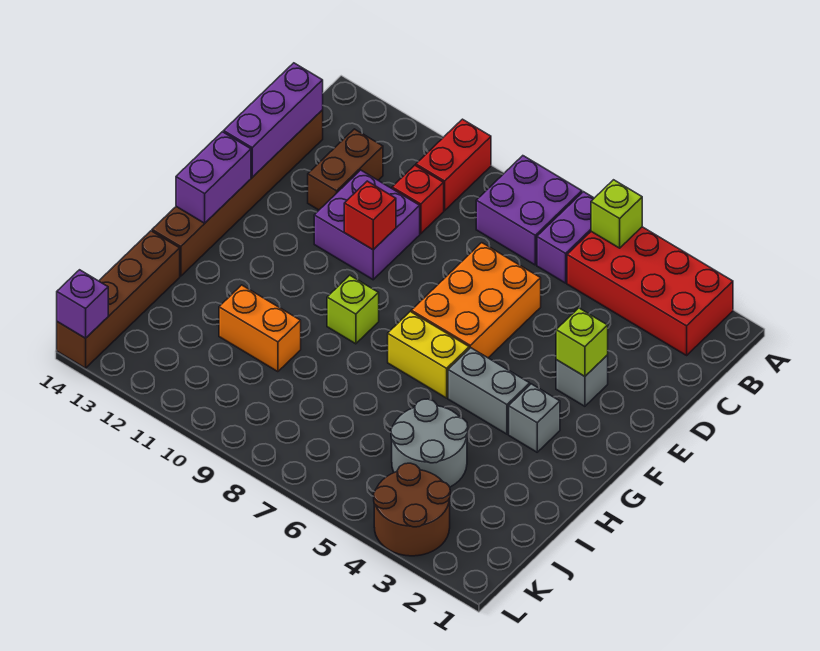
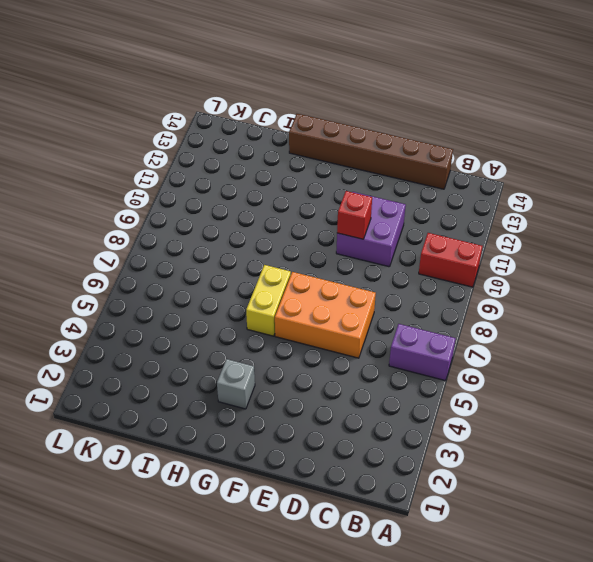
none -> red brick A2:B5 level 1
none -> purple brick A7:B8 level 1
none -> red brick C10 level 1

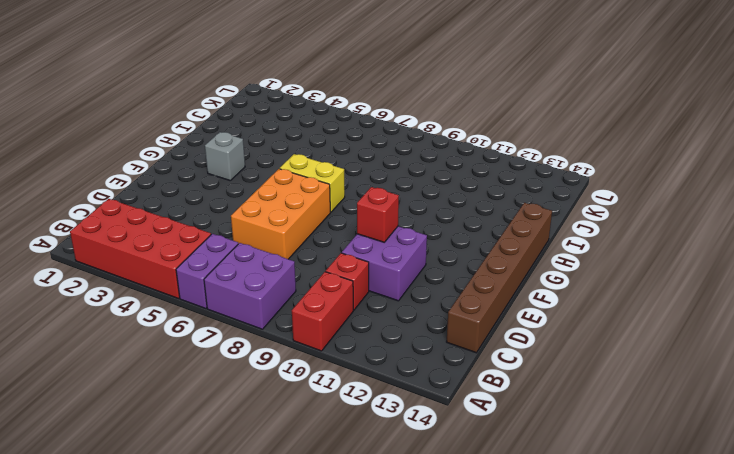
none -> brown brick C12:D12 level 1
none -> grey brick E3 level 1
none -> grey brick G4:G5 level 1

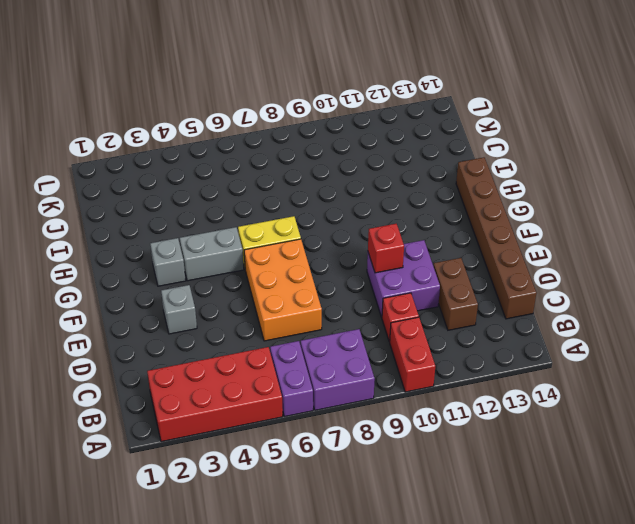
none -> lime brick G9 level 1
none -> grey round brick I4:J5 level 1
none -> orange brick I10:I11 level 1

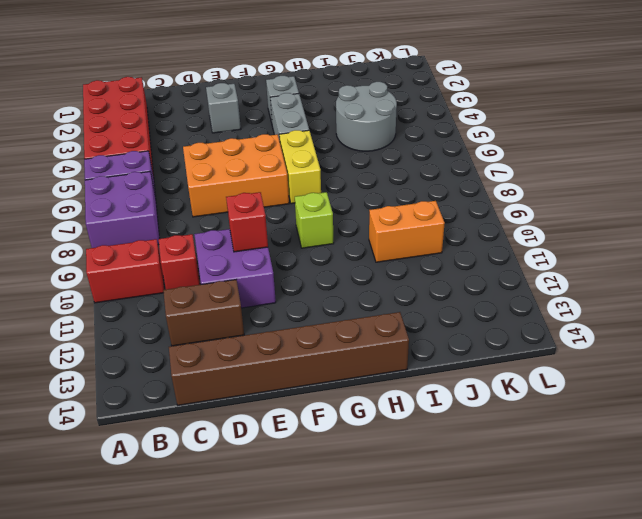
orange brick I10:J10 level 1 -> orange brick I10:I11 level 1
none -> brown brick I14:L14 level 1
none -> brown round brick K3:L4 level 1
none -> lime brick A5 level 2

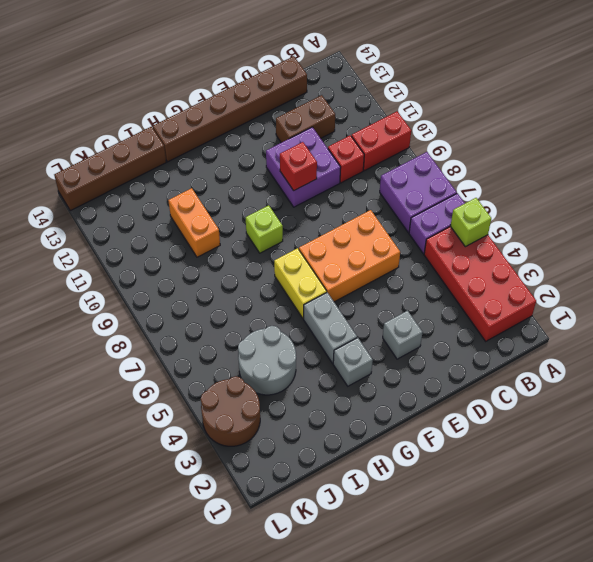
none -> purple brick C14:E14 level 2
none -> lime brick E3 level 2
none -> purple brick F14:G14 level 2

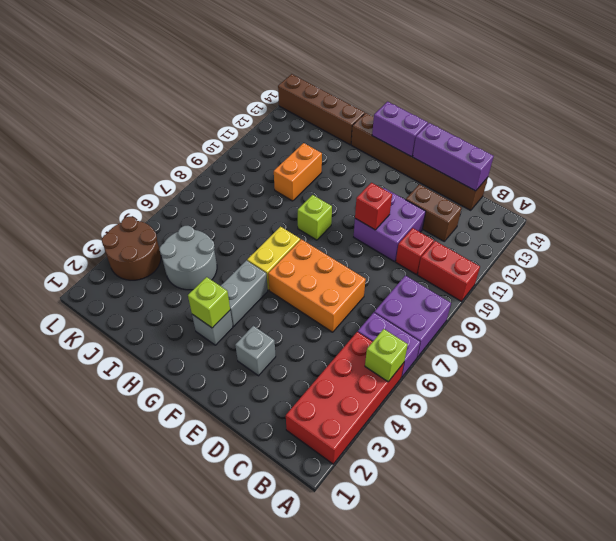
lime brick G3 level 2 -> lime brick E3 level 2
none -> purple brick L14 level 2

